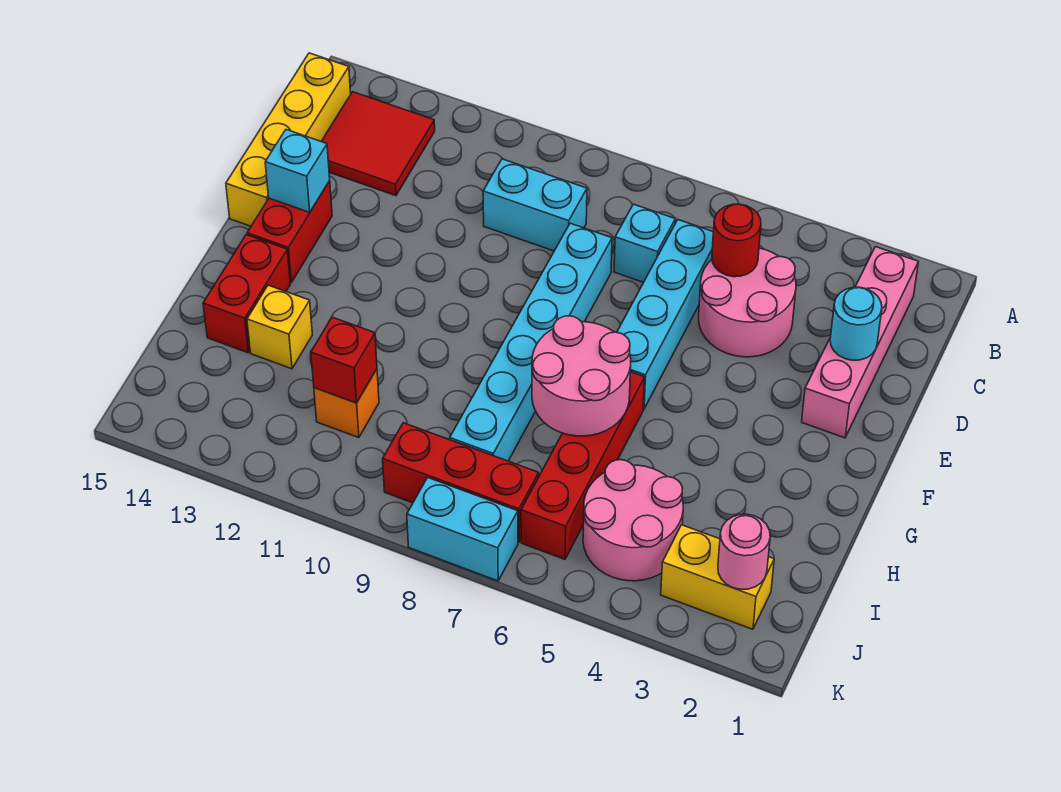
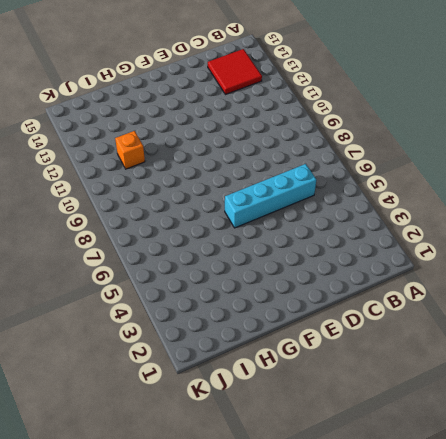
none -> pink brick B2:E2 level 1
none -> yellow brick B15:E15 level 1
none -> pink round brick C4:D5 level 1

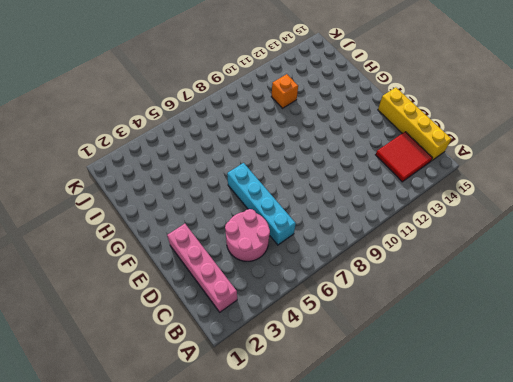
none -> cyan brick C7 level 1
none -> cyan brick C9:C10 level 1
none -> cyan brick D8:I8 level 1

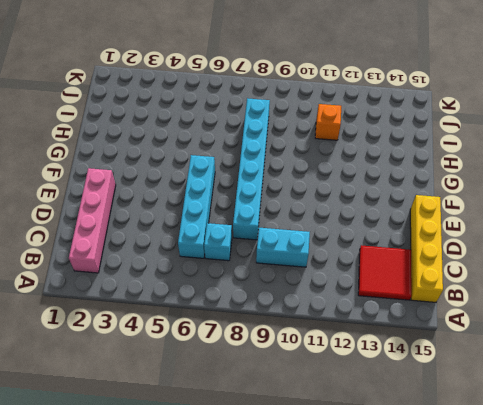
none -> pink round brick C4:D5 level 1
none -> red brick E14:F14 level 1
none -> red brick G6:J6 level 1

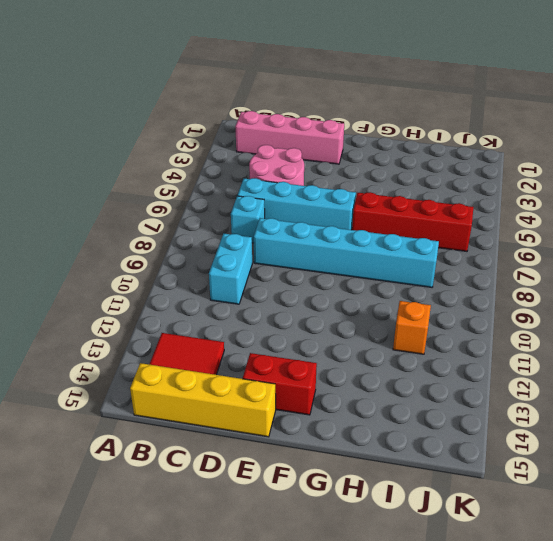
none -> red brick G14:H14 level 1
none -> yellow brick H13 level 1
none -> pink round brick I4:J5 level 1

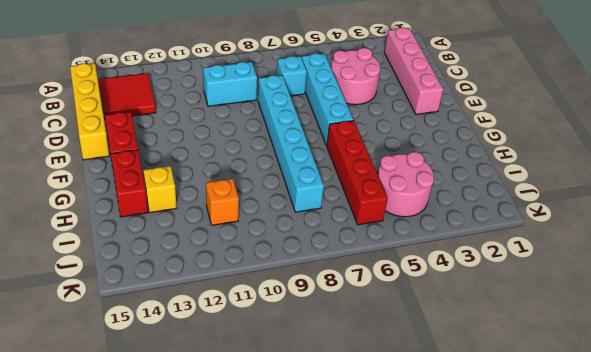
none -> yellow brick J2:J3 level 1
none -> red brick J7:J9 level 1
none -> cyan brick K7:K8 level 1

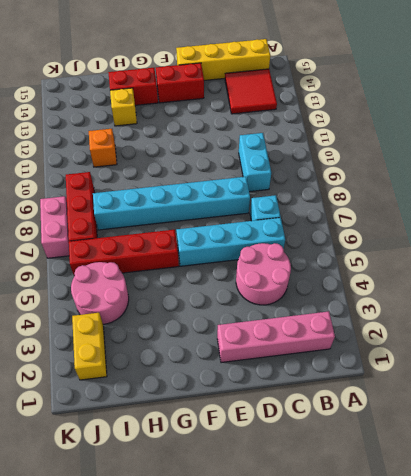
pink brick K7:K8 level 1 -> cyan brick K7:K8 level 1
none -> red round brick C5 level 2
none -> cyan round brick D2 level 2
none -> cyan brick E14 level 2

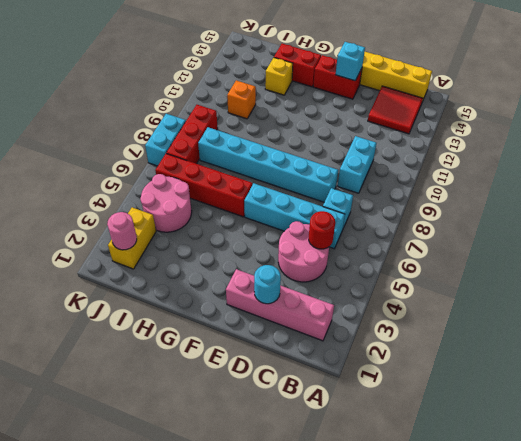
none -> pink round brick G6:H7 level 2
none -> red brick I11 level 2

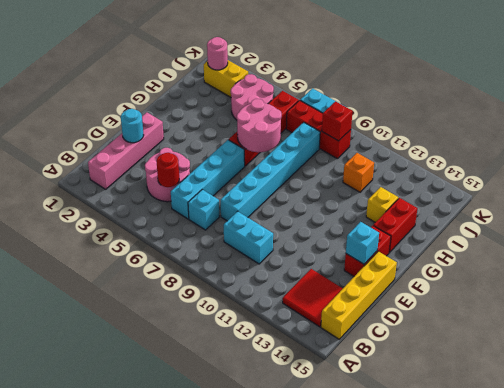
red brick J9 level 2 -> red brick I11 level 2

